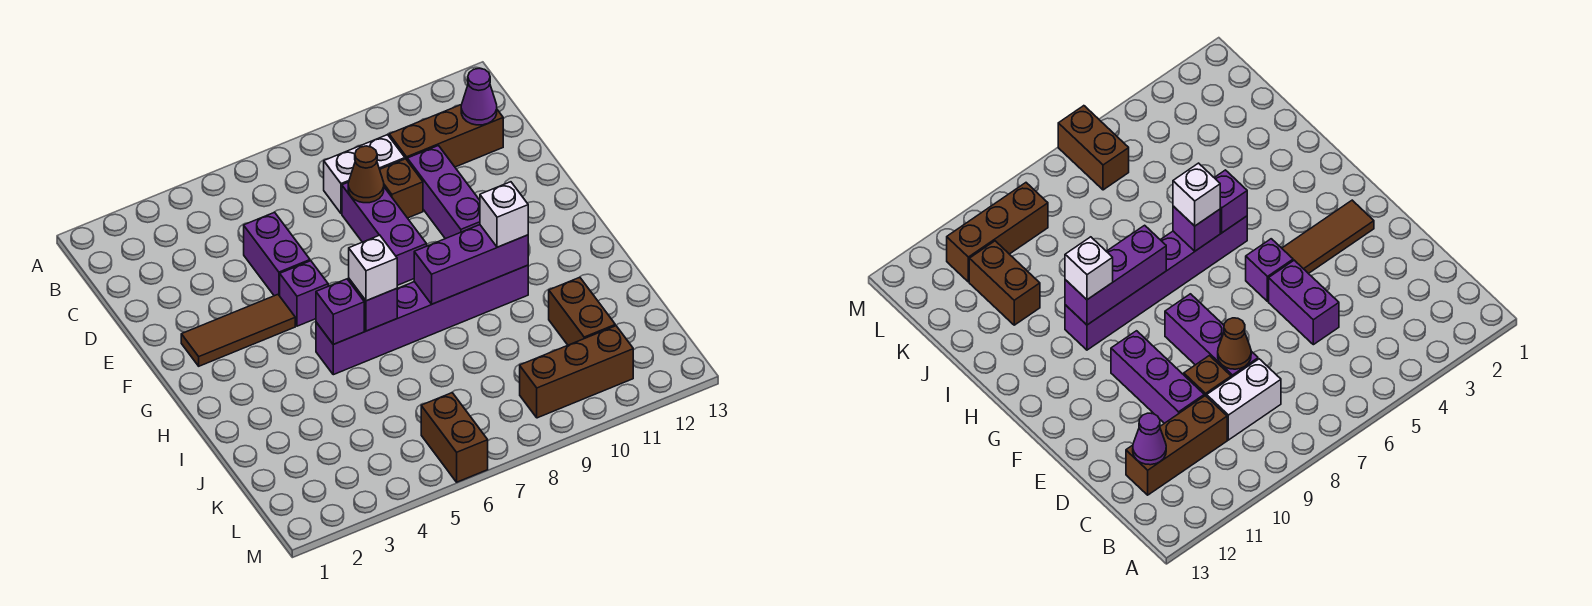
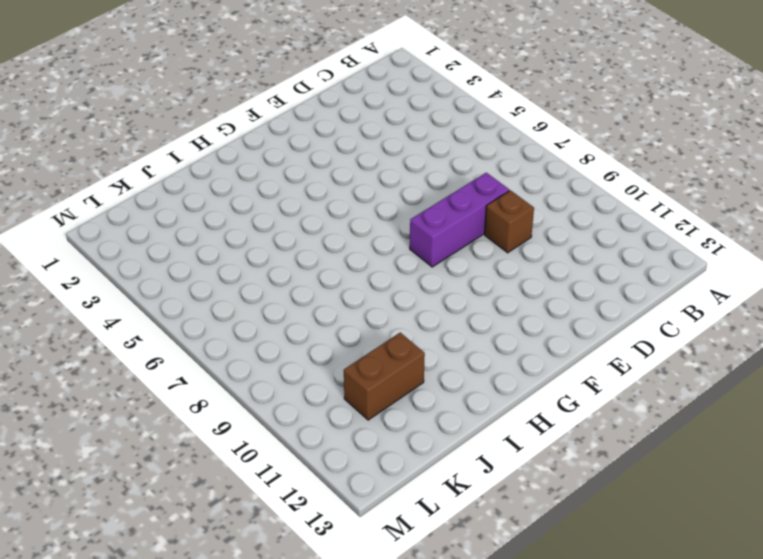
none -> white brick C8:C9 level 1
none -> brown brick C10:C12 level 1
none -> purple brick D5:E5 level 1

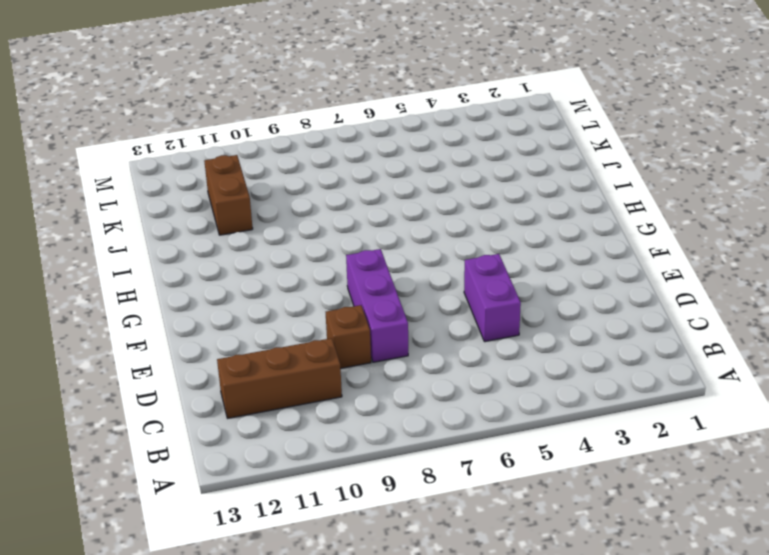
none -> white brick C8:C9 level 1
none -> purple brick D10:F10 level 1
none -> brown tile F2:F4 level 1

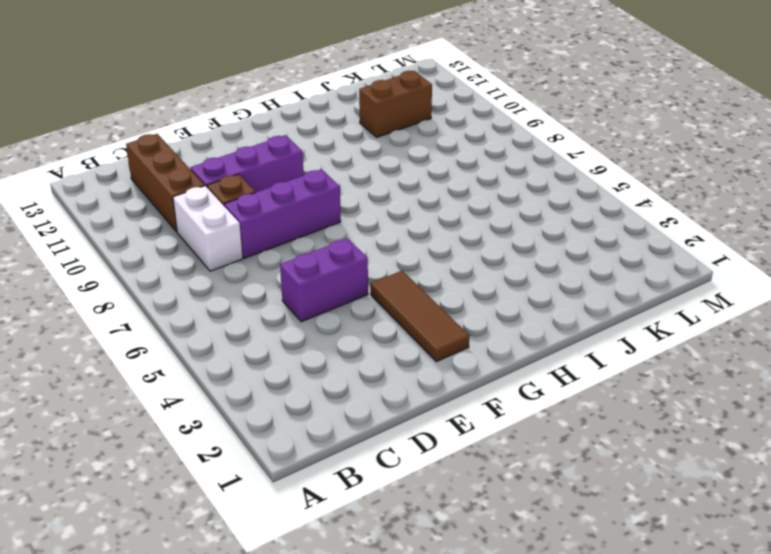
none -> purple brick F5 level 1
none -> purple brick H5:H10 level 1
none -> brown brick L6:M6 level 1

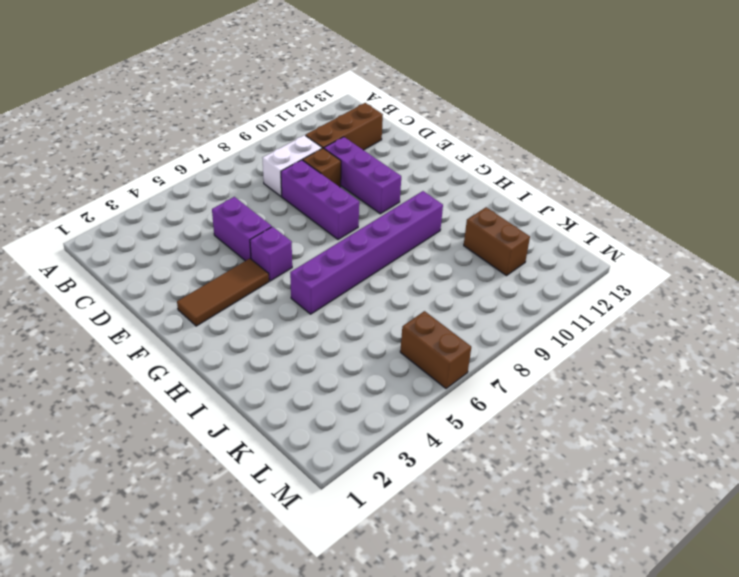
none -> brown brick L9:L11 level 1
none -> purple cone C12 level 2
none -> brown cone D8 level 2

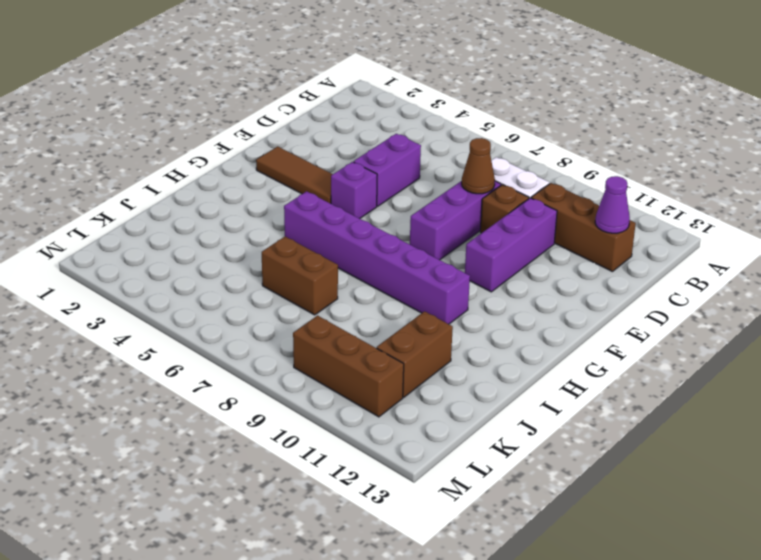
brown brick J6:J7 level 1 -> brown brick L6:M6 level 1
none -> purple brick H5 level 2
none -> purple brick H6 level 2
none -> purple brick H8:H10 level 2

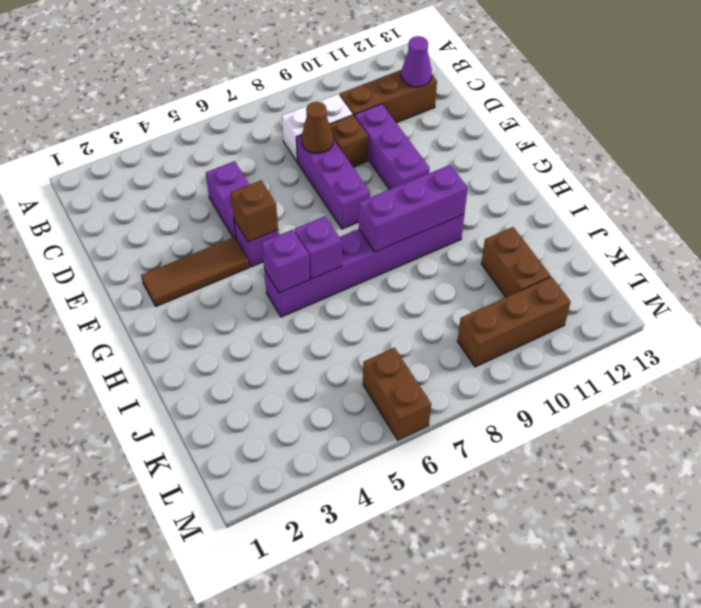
brown brick F5 level 2 -> none
none -> white brick H6 level 3
none -> white brick H10 level 3

